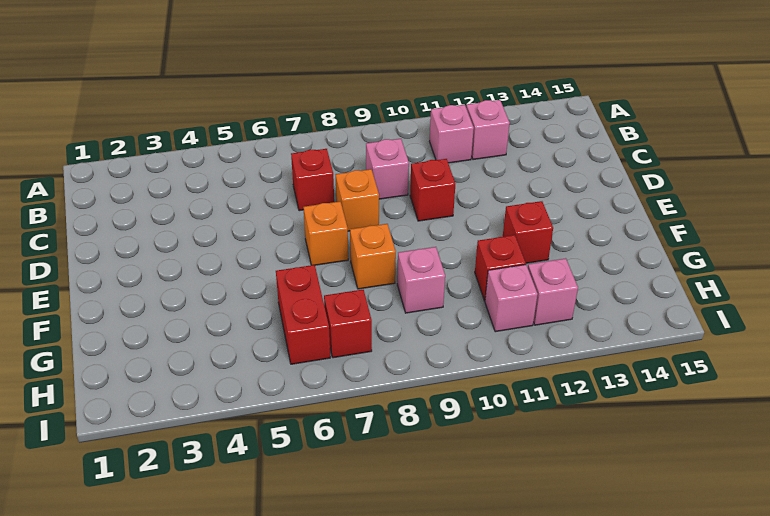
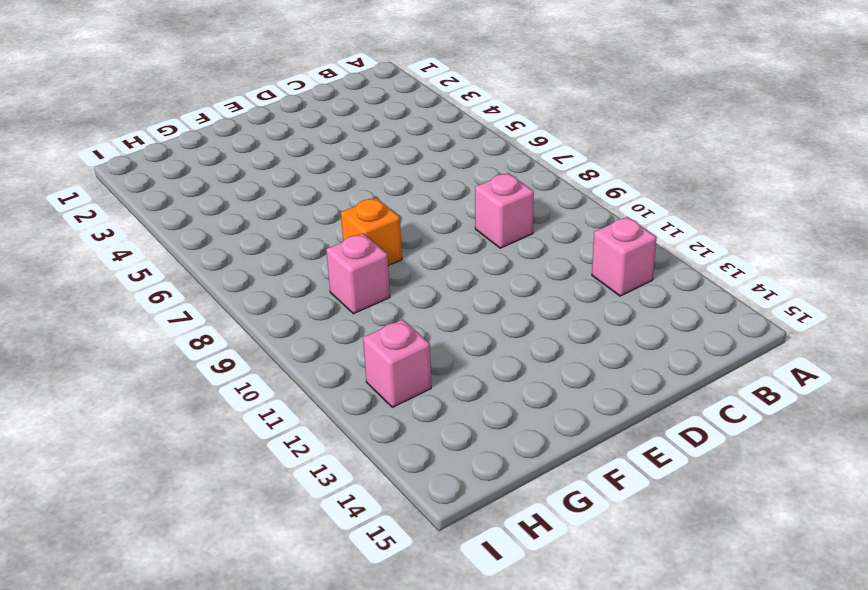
none -> pink brick B11 level 1
none -> red brick C7 level 1
none -> orange brick D8 level 1

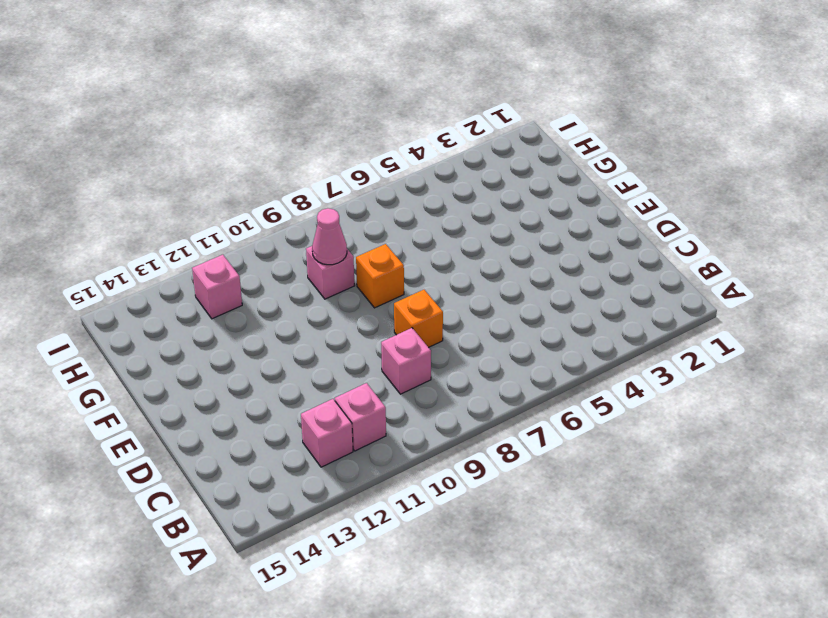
pink cone G9 level 2 -> none
none -> red brick C7 level 1
none -> red brick D10 level 1
none -> orange brick E7 level 1

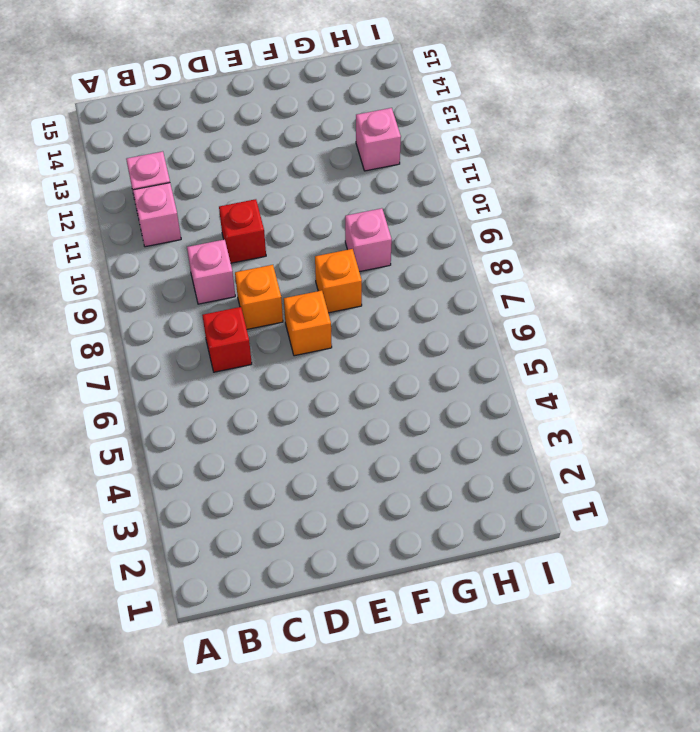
none -> red brick F12 level 1
none -> red brick G6:H6 level 1
none -> red brick G11 level 1

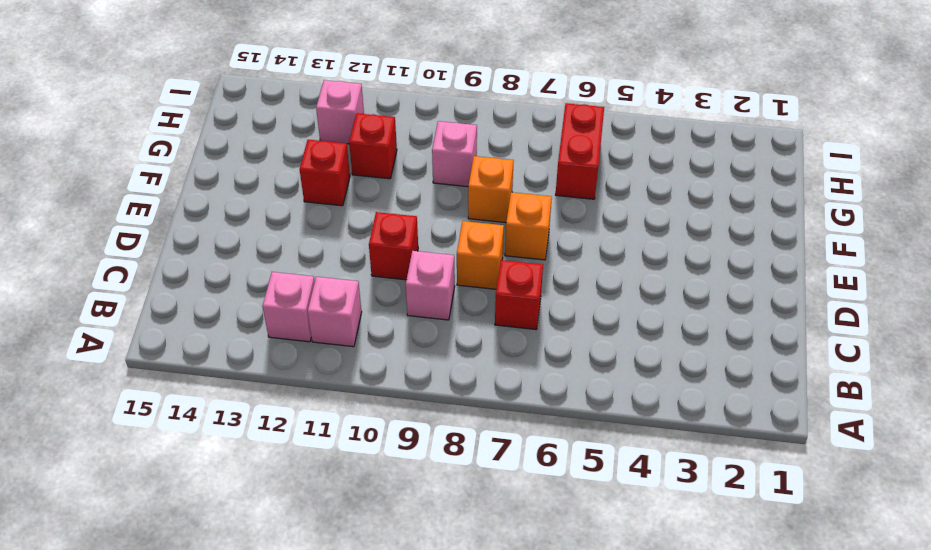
none -> red brick H7 level 1
none -> pink brick H11 level 1

